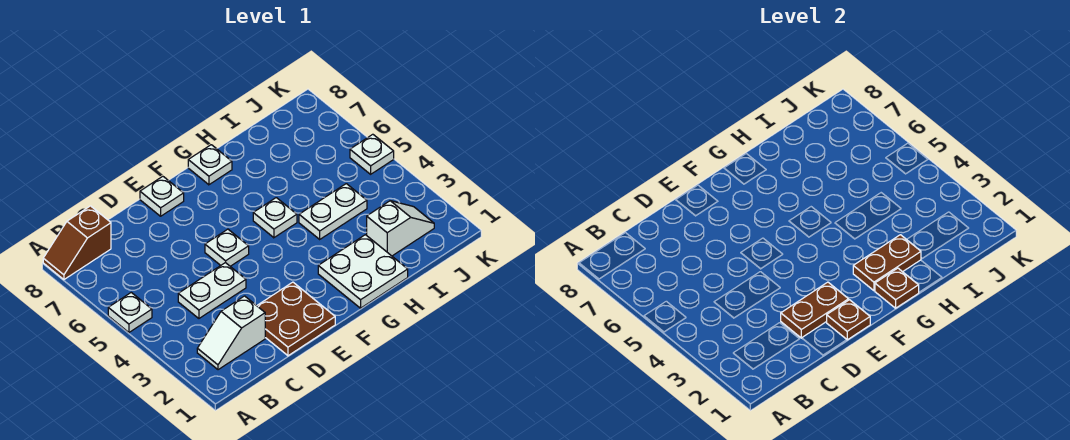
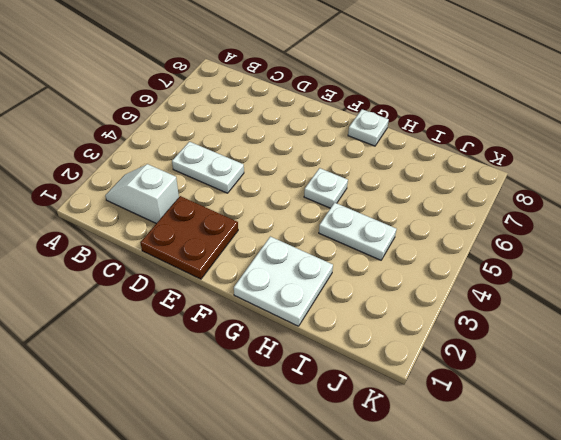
none -> white plate A5 level 1
none -> brown slope A8:B8 level 1 top B
none -> white plate E5 level 1

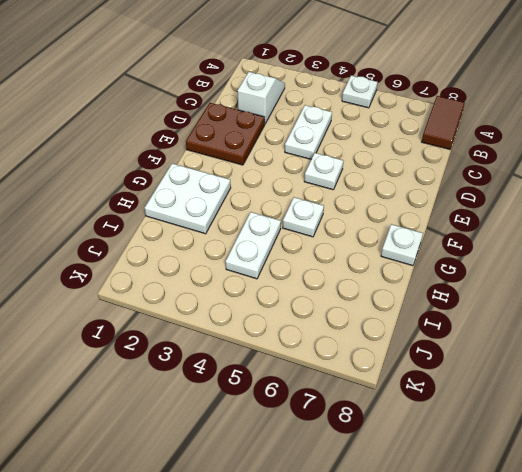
brown tile A8:B8 level 1 -> brown slope A8:B8 level 1 top B
none -> white plate E8 level 1
none -> white slope I2:J2 level 1 top I
none -> white plate K5 level 1

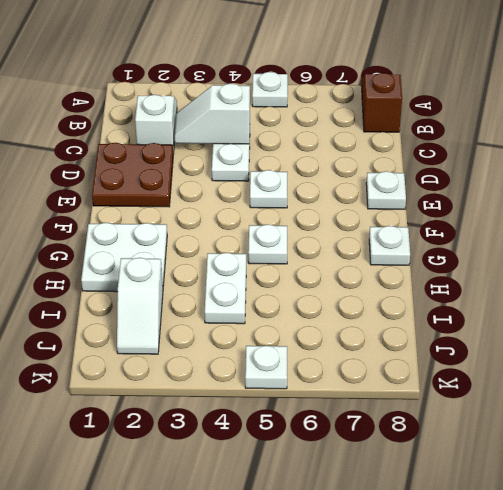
white slope C3:C4 level 2 top 4 -> none
none -> brown plate D2:E2 level 2
none -> brown plate E1 level 2
none -> brown plate G1 level 2

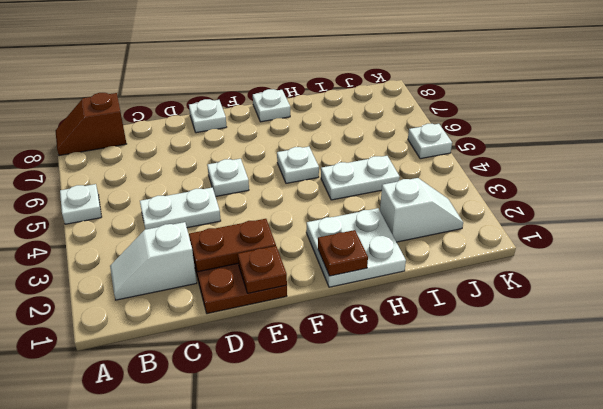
none -> brown plate G2:H2 level 2

